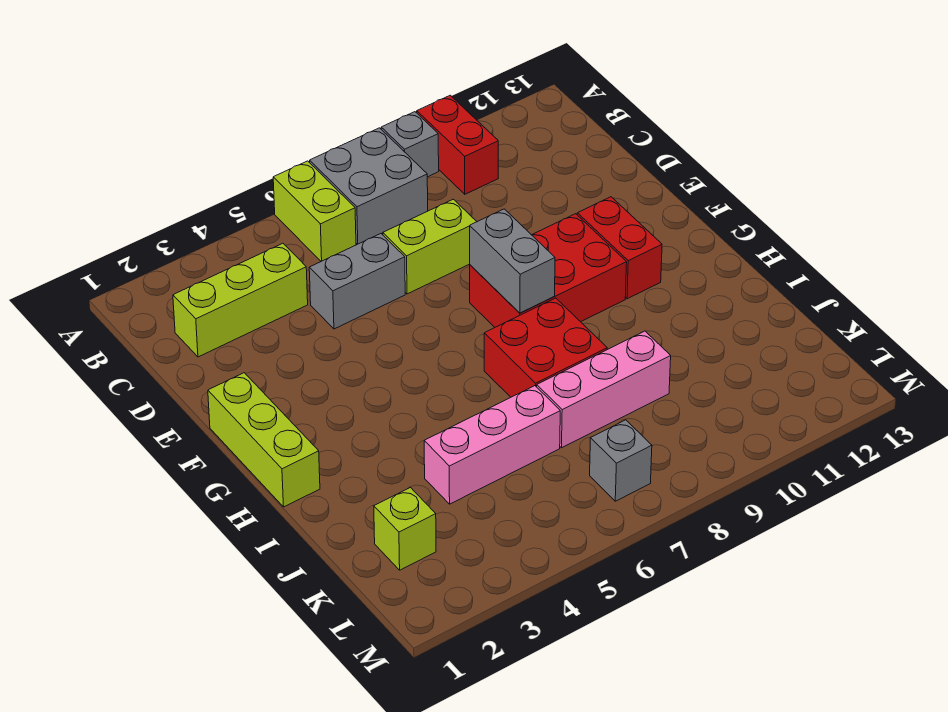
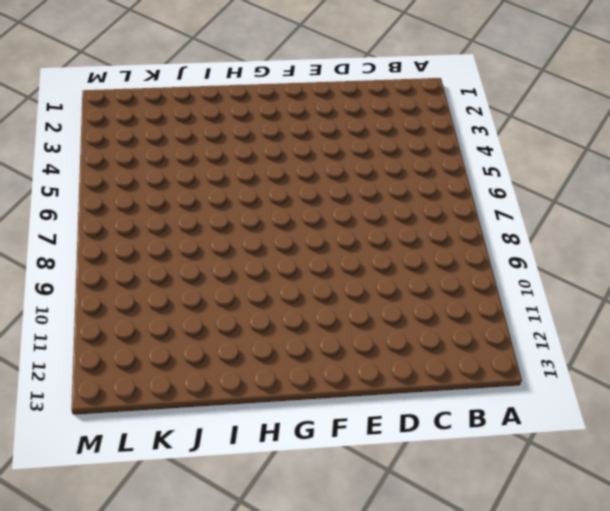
none -> lime brick A6:B6 level 1
none -> grey brick A7:B8 level 1
none -> grey brick A9 level 1

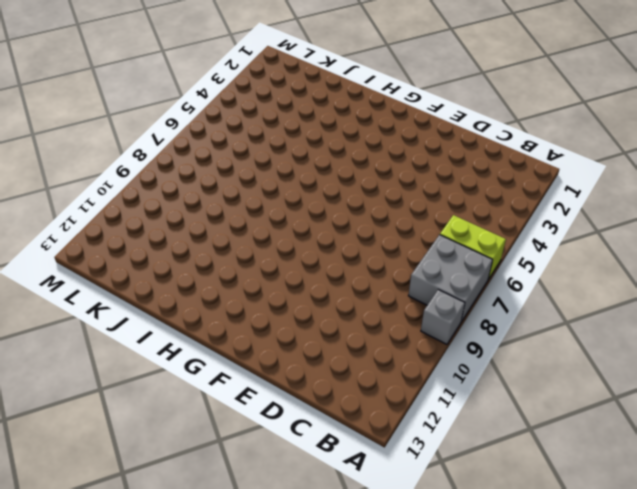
none -> red brick A10:B10 level 1
none -> lime brick C2:C4 level 1
none -> grey brick D5:D6 level 1

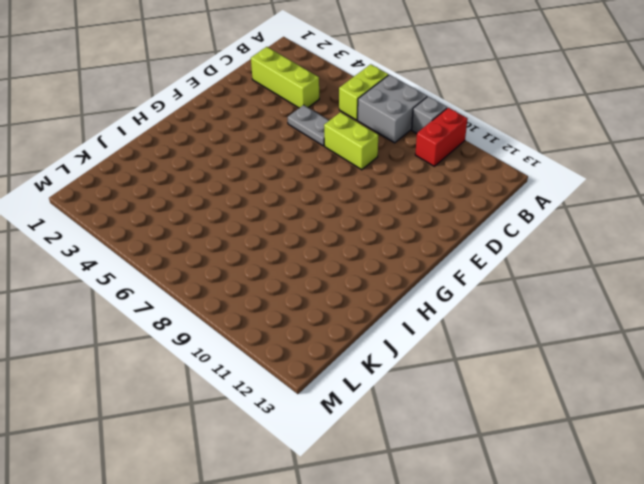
grey plate D5:D6 level 1 -> grey brick D5:D6 level 1
none -> lime brick F1:H1 level 1
none -> red brick F8:G10 level 1
none -> red brick F11:G11 level 1

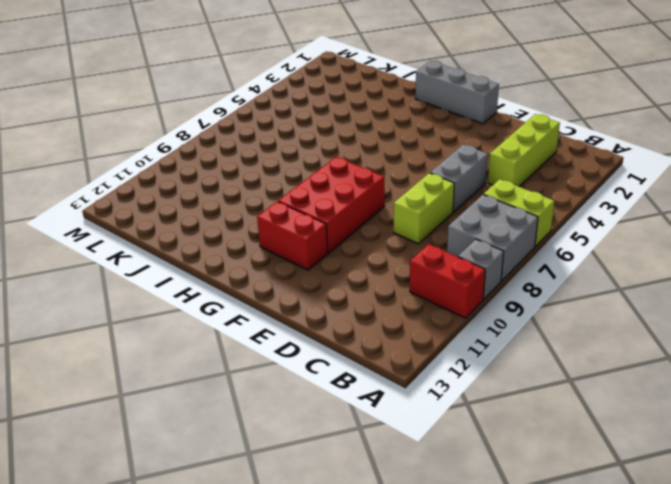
grey brick F1:H1 level 1 -> lime brick F1:H1 level 1
none -> red brick H7:I8 level 1
none -> pink brick J4:J6 level 1
none -> pink brick J7:J9 level 1

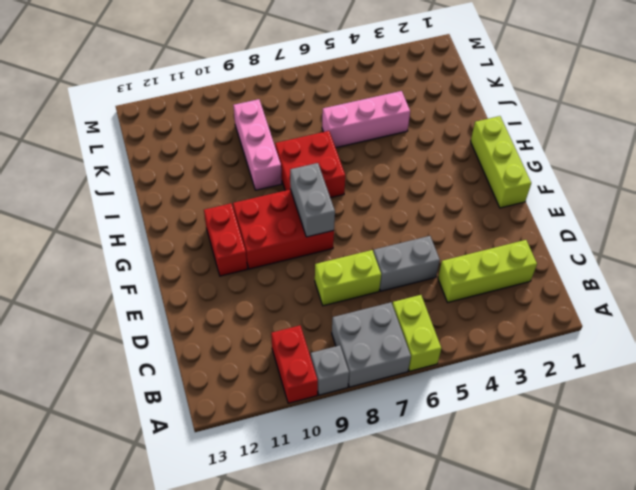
pink brick I9:K9 level 1 -> pink brick J7:J9 level 1
none -> lime brick K2 level 1
none -> grey brick L7 level 1

